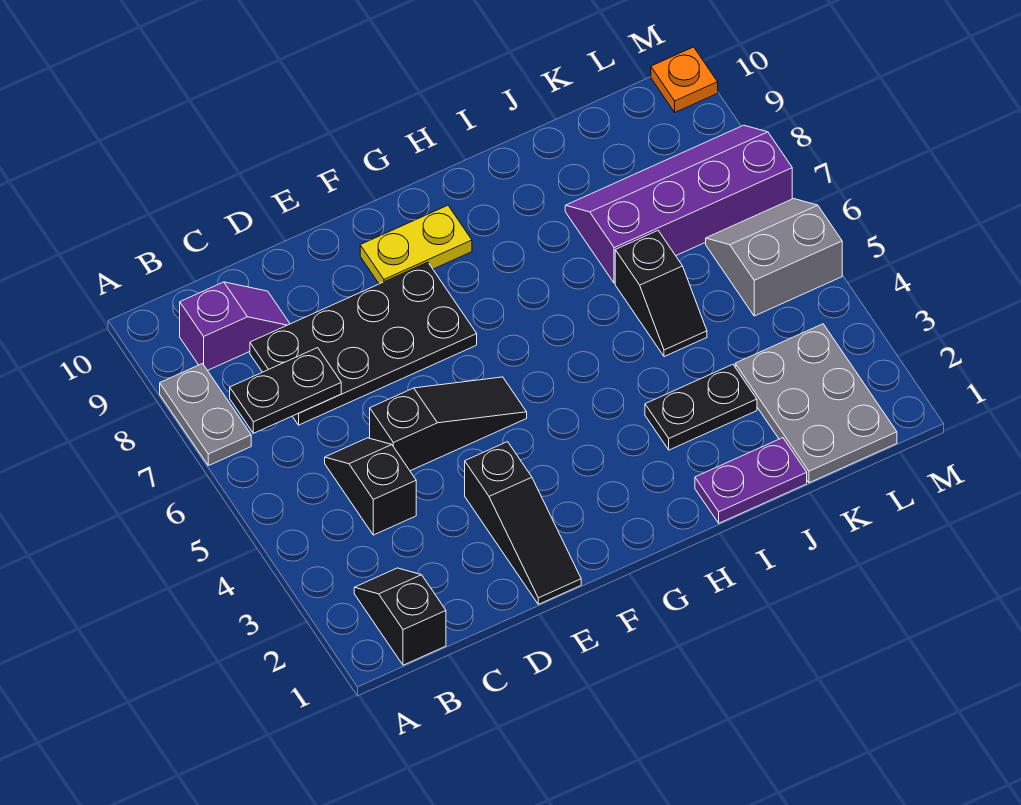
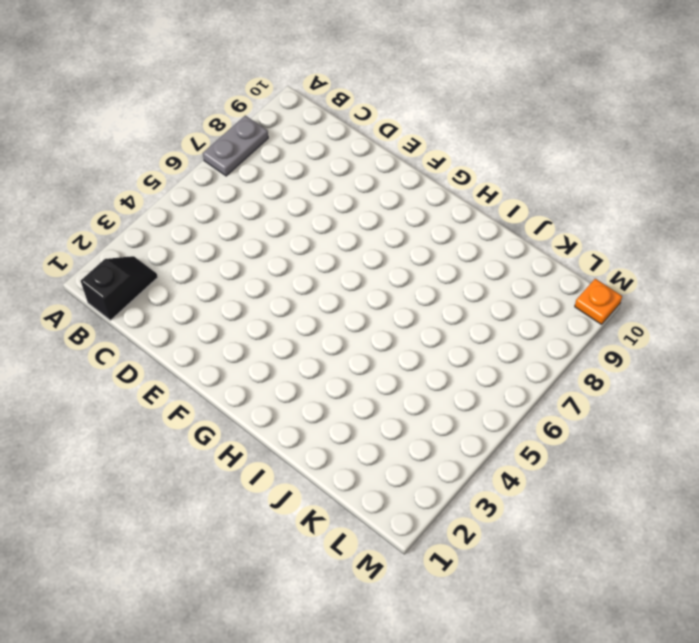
none -> purple slope B9:C9 level 1 top B
none -> black slope C4:C5 level 1 top 4
none -> black plate C7:F8 level 1

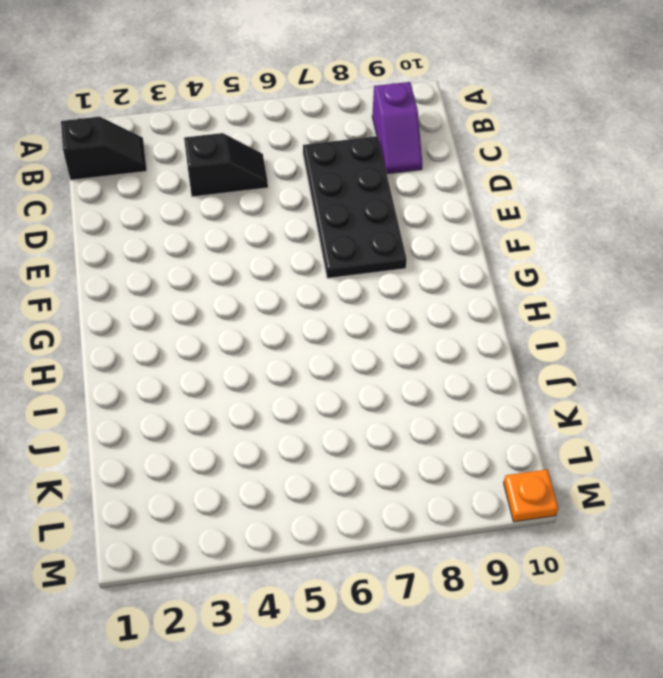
none -> grey plate A7:A8 level 1
none -> black slope D5:F5 level 1 top D
none -> black slope E1:E3 level 1 top 3

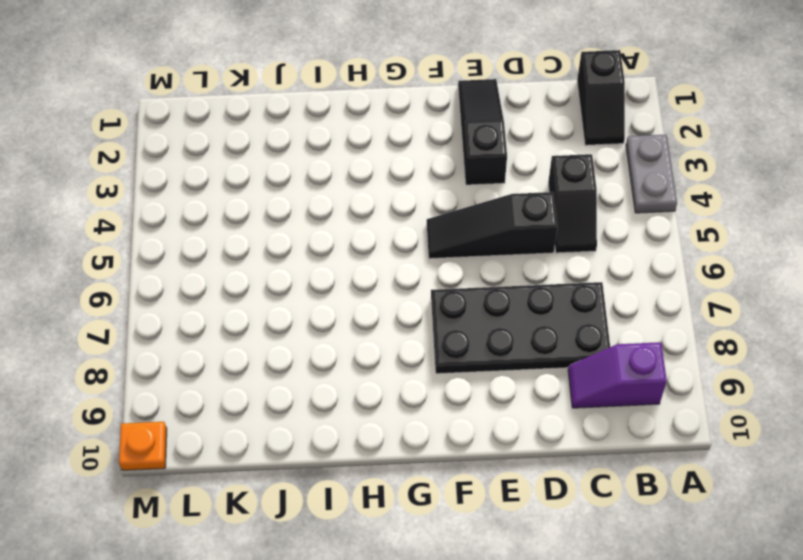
grey plate A3:A4 level 1 -> grey plate A7:A8 level 1
none -> yellow plate F9:G9 level 1
none -> purple plate I1:J1 level 1
none -> black plate I3:J3 level 1

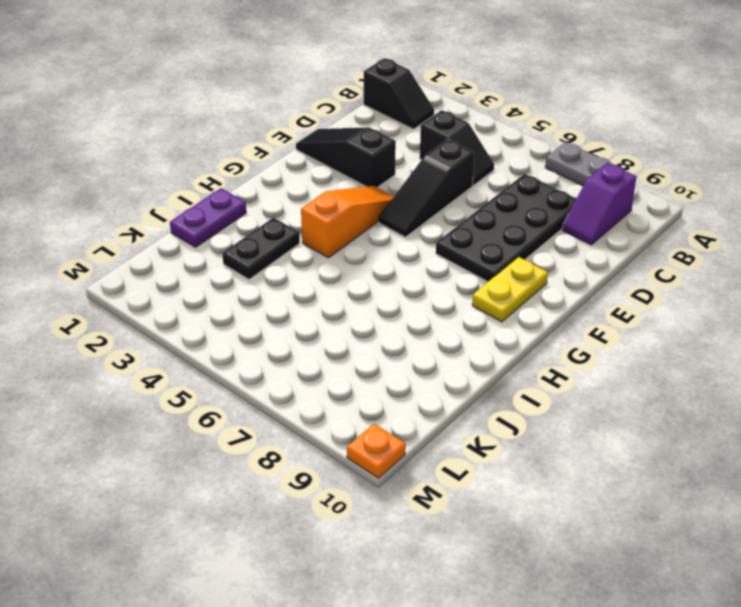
orange slope F4:H4 level 1 top H -> none
none -> black slope J5:J6 level 1 top 6
none -> purple slope J7:M8 level 1 top 7
none -> grey plate K1:L3 level 1

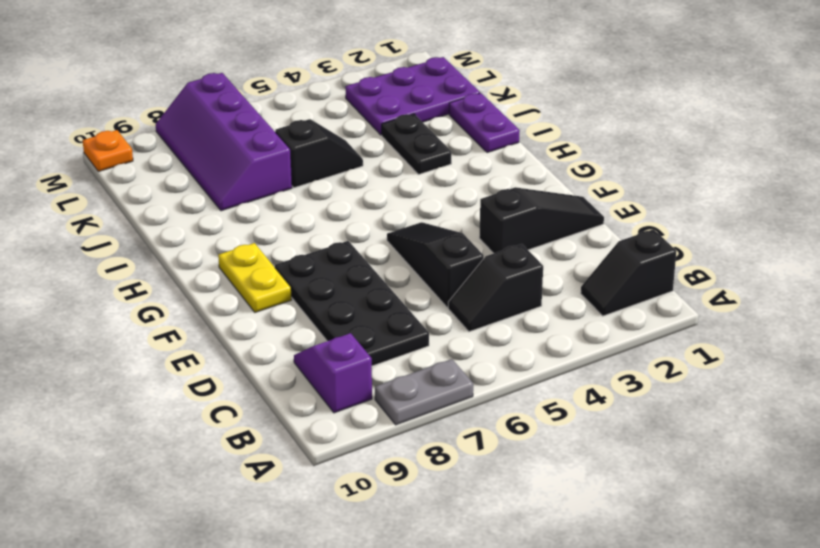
purple plate K1:L3 level 1 -> grey plate K1:L3 level 1
none -> grey slope L5:M6 level 1 top 5
none -> black plate B7:C7 level 2

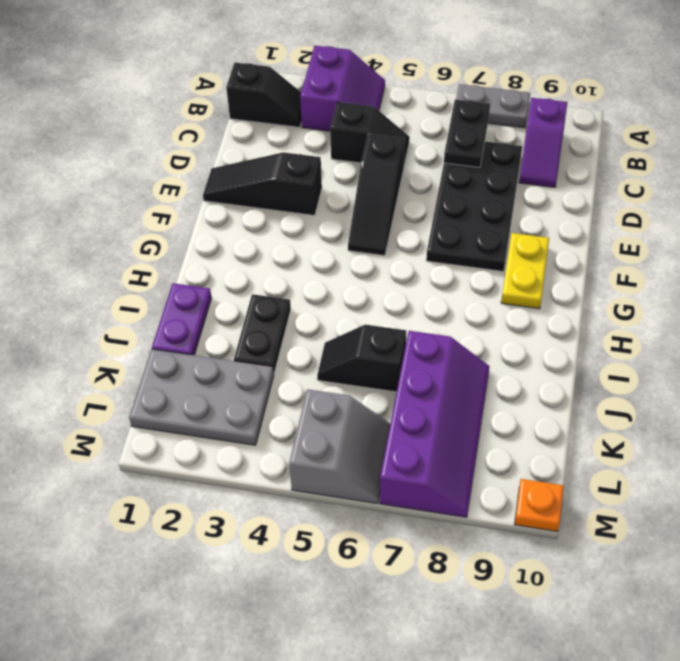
purple slope A3:B4 level 1 top 3 -> none

